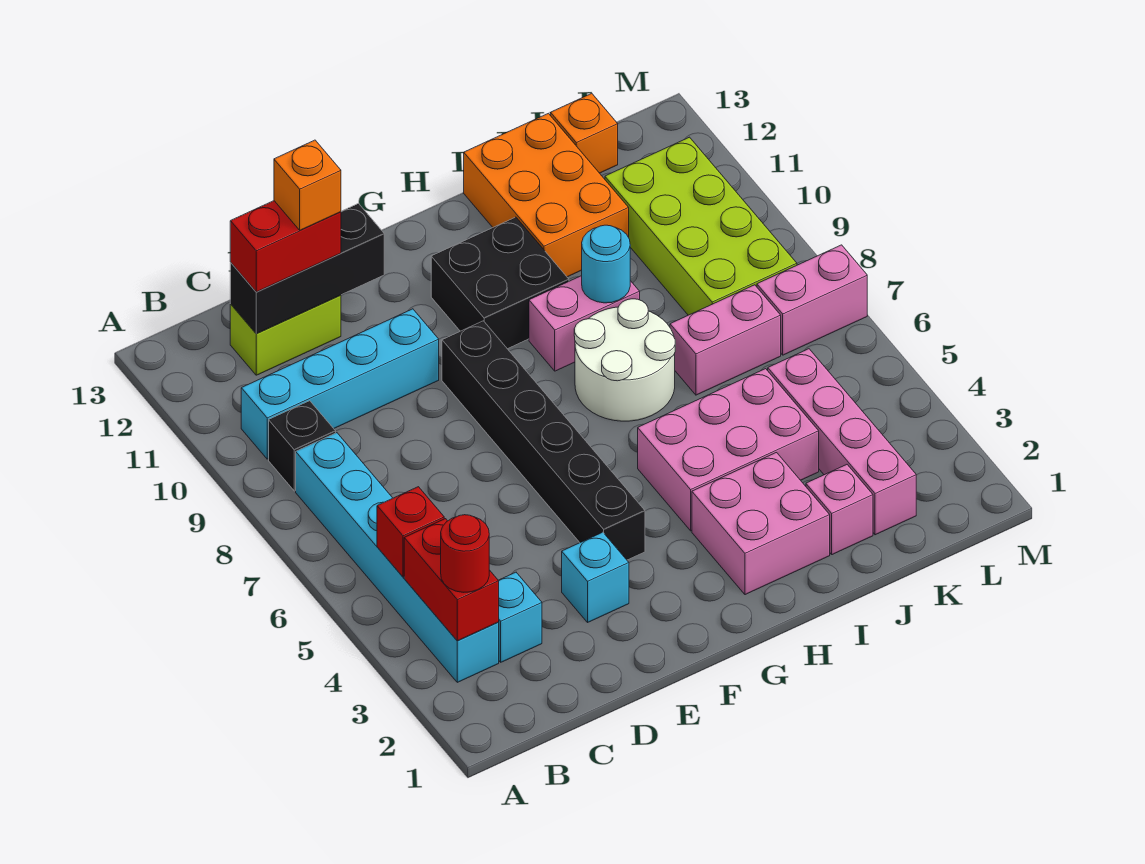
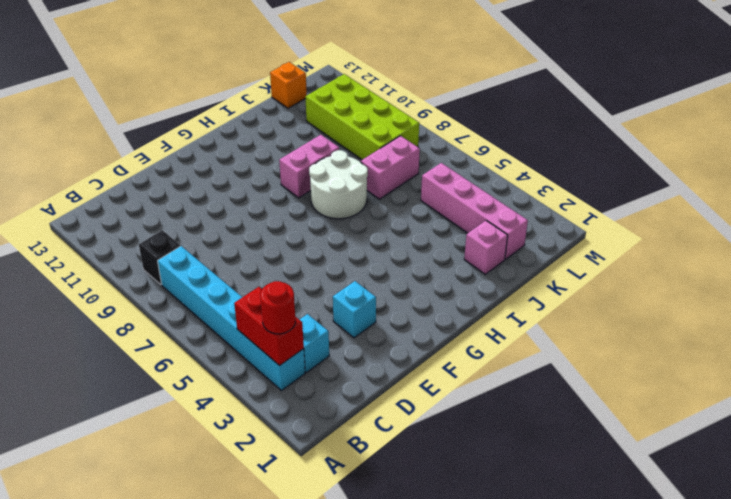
none -> cyan brick B10:E10 level 1
none -> lime brick C12:D12 level 1
none -> black brick F4:F9 level 1

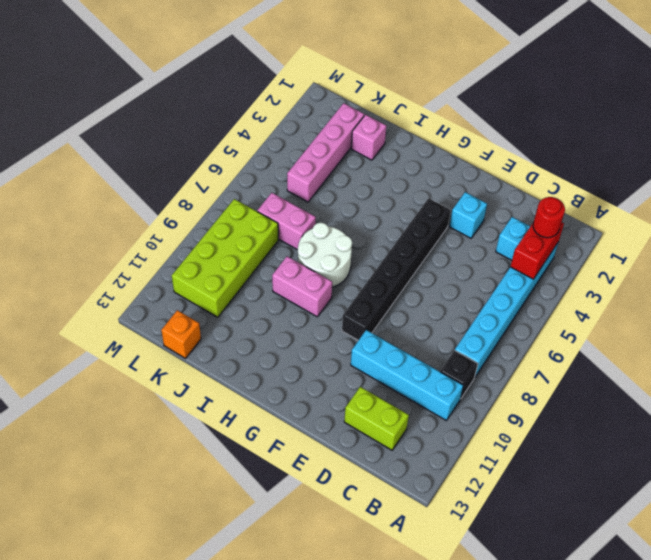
none -> black brick G10:H11 level 1
none -> pink brick H2:I3 level 1
none -> pink brick H4:J5 level 1

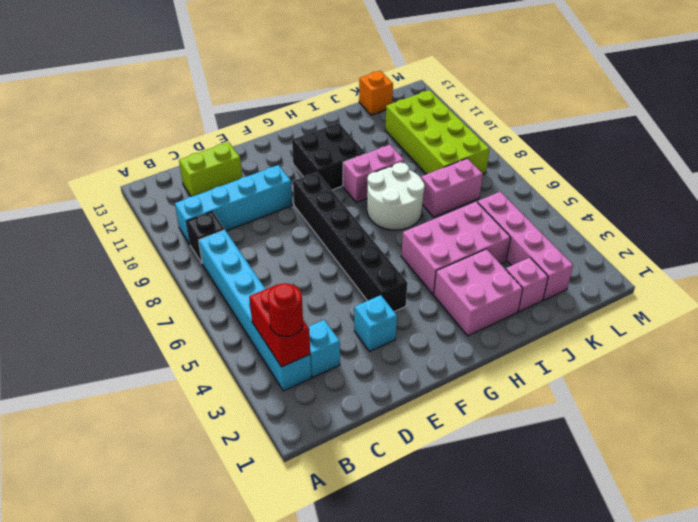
none -> orange brick I11:J13 level 1
none -> pink brick L7:M7 level 1
none -> red brick B5 level 2

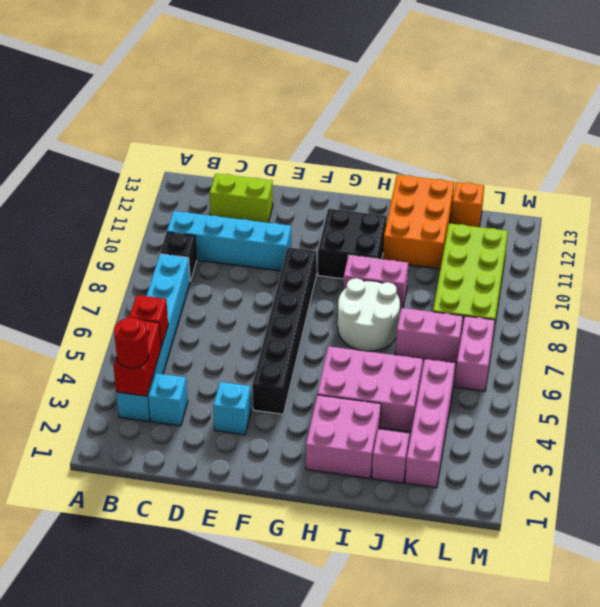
pink brick L6:L7 level 1 -> pink brick L7:M7 level 1
none -> black brick C12:E12 level 2
none -> cyan round brick I9 level 2
none -> red brick C12:D12 level 3

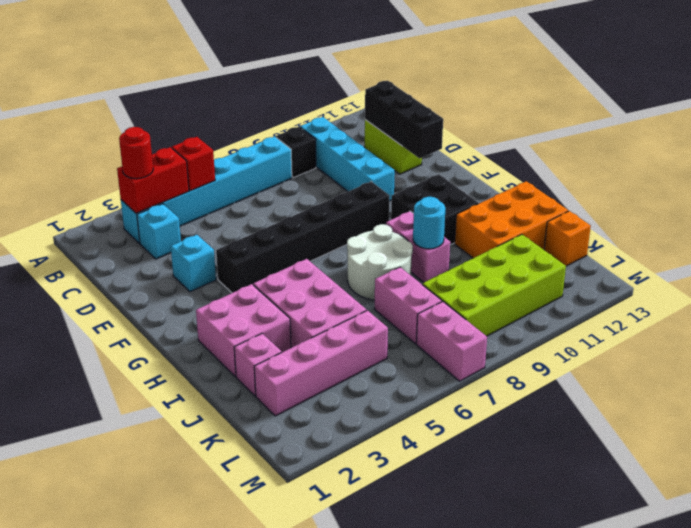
none -> red brick C12:D12 level 3
none -> orange brick D12 level 4

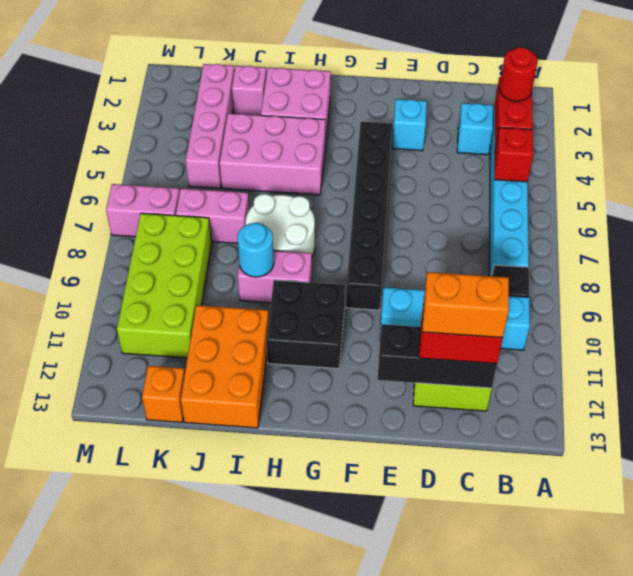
orange brick C12:D12 level 4 -> orange brick D12 level 4

